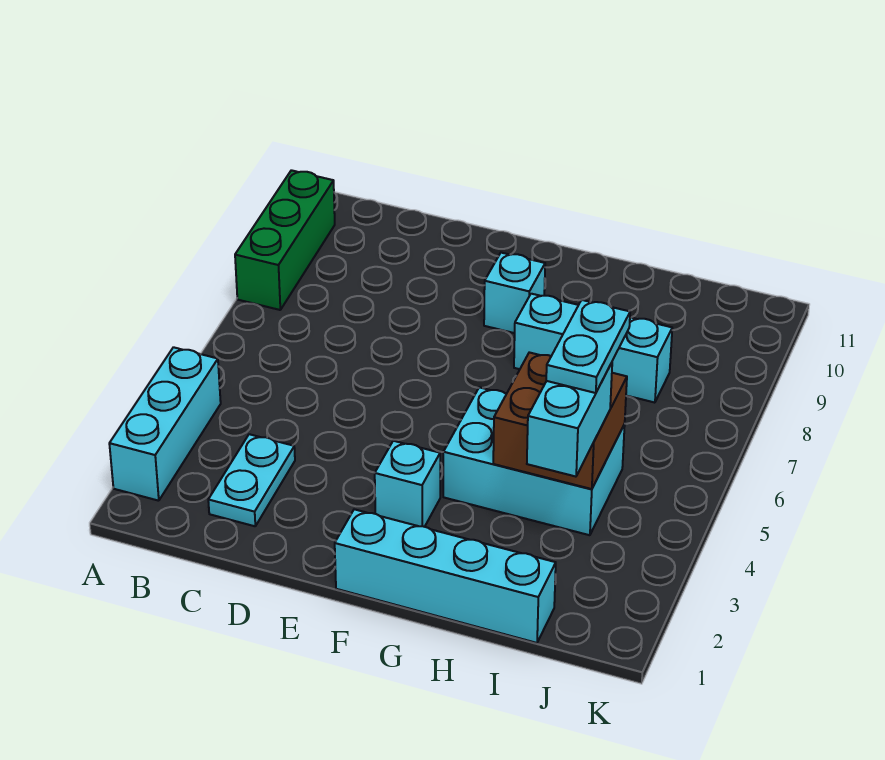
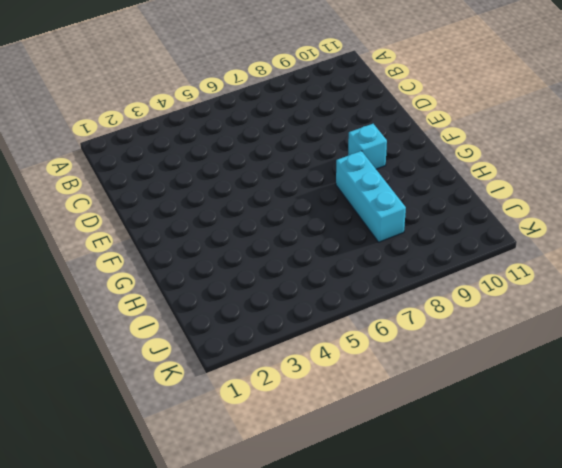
none -> cyan brick A2:A4 level 1
none -> green brick A8:A10 level 1

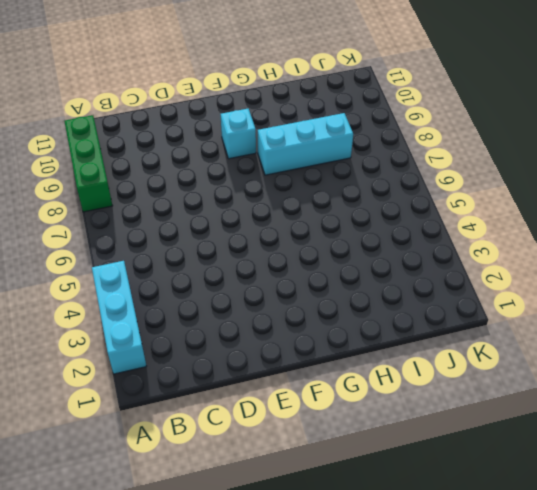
none -> cyan plate C2:C3 level 1
none -> cyan brick F1:I1 level 1

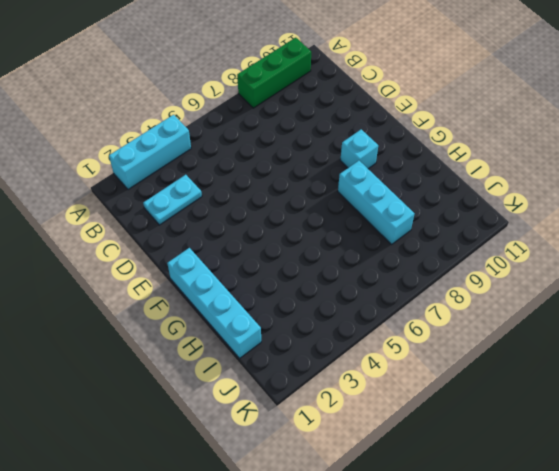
none -> cyan brick F3 level 1
none -> cyan brick G4:I5 level 1

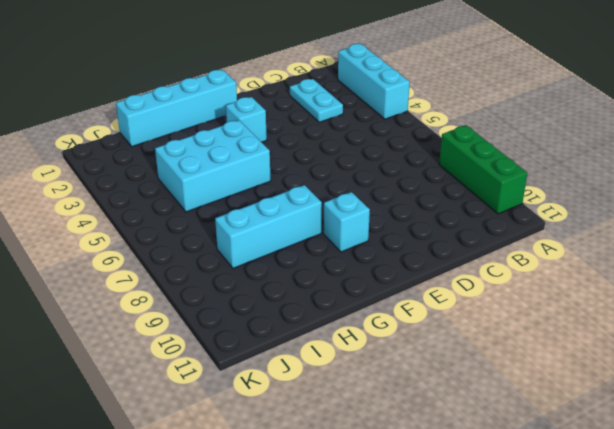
none -> brown brick H4:I5 level 2
none -> cyan brick I3:I4 level 3

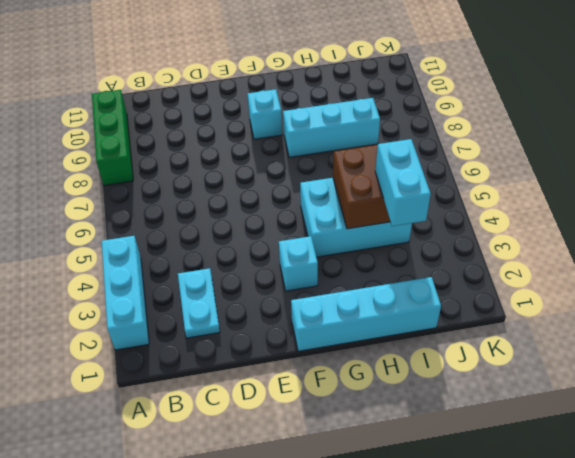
none -> cyan plate I4:I5 level 4

